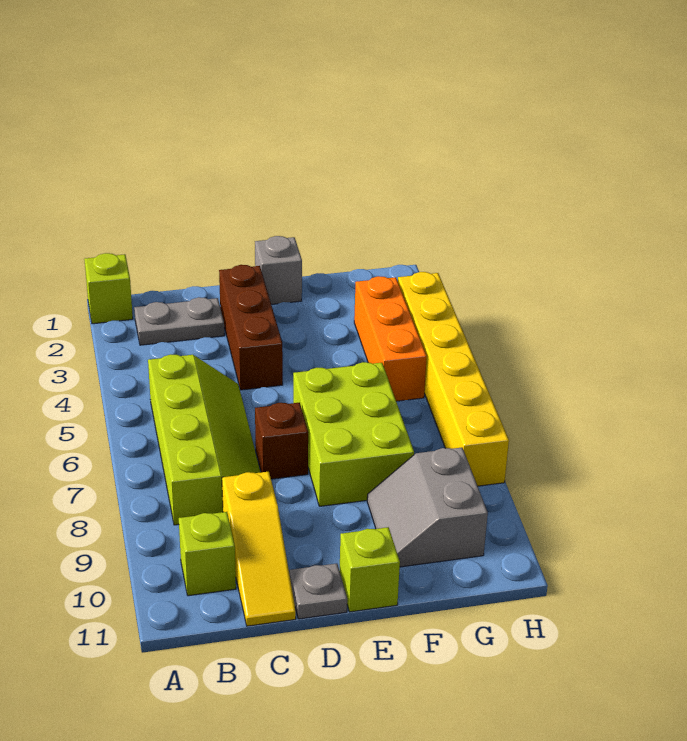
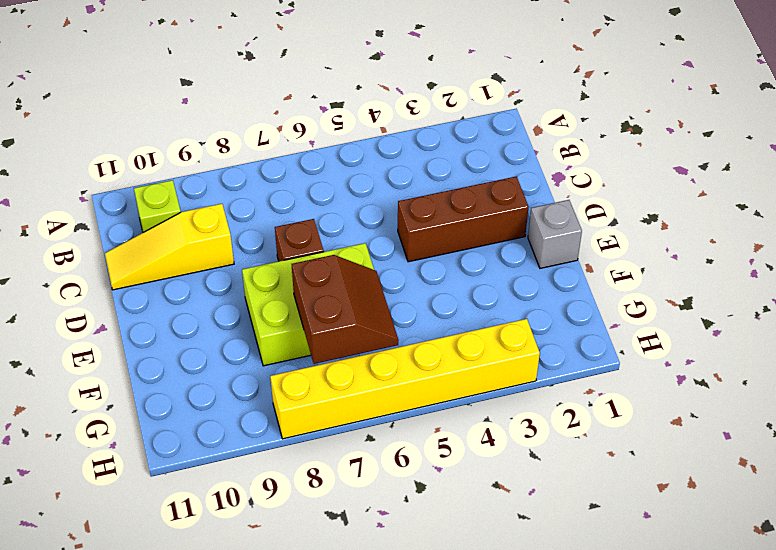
brown slope F6:G7 level 2 top 7 -> none
none -> lime brick A1 level 1
none -> grey plate B2:C2 level 1
none -> lime slope B5:C8 level 1 top B

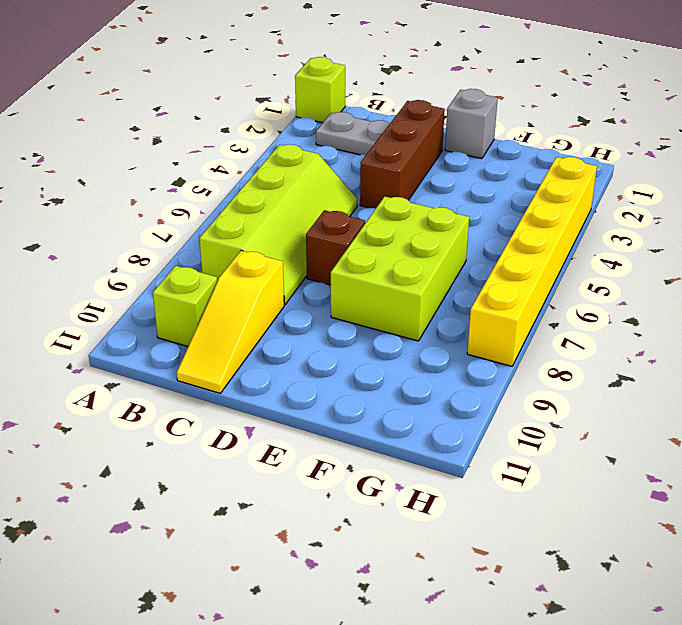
none -> grey plate D11 level 1
none -> lime brick E11 level 1
none -> grey slope F9:G10 level 1 top G

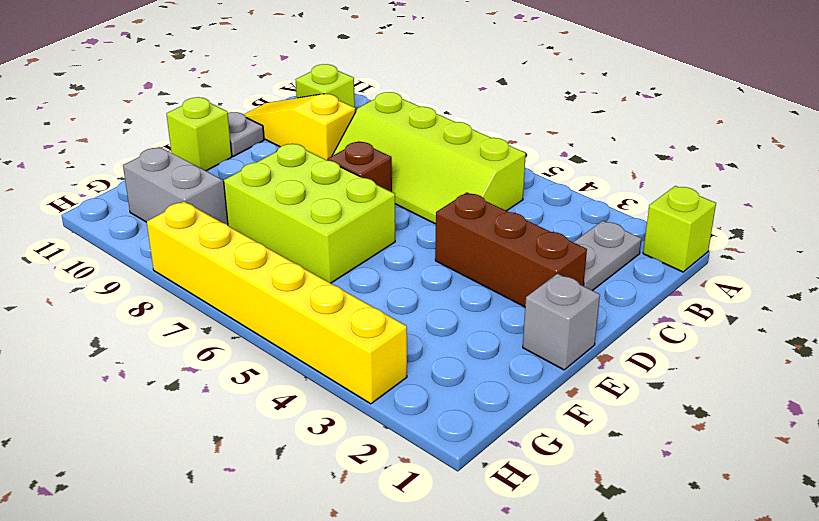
none -> orange brick G3:G5 level 1

